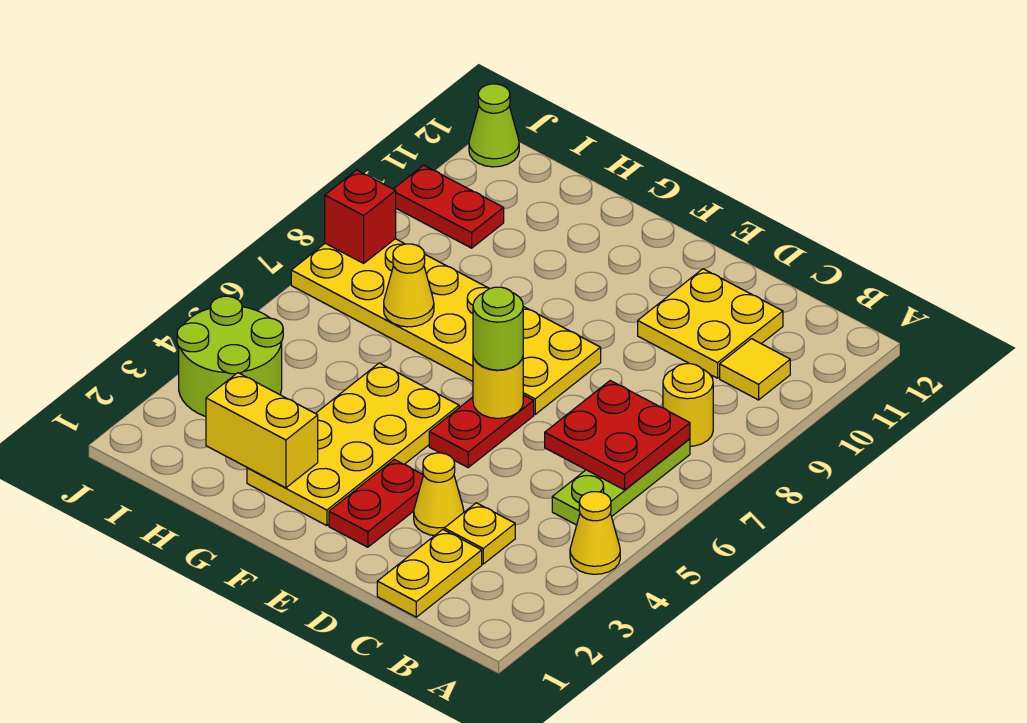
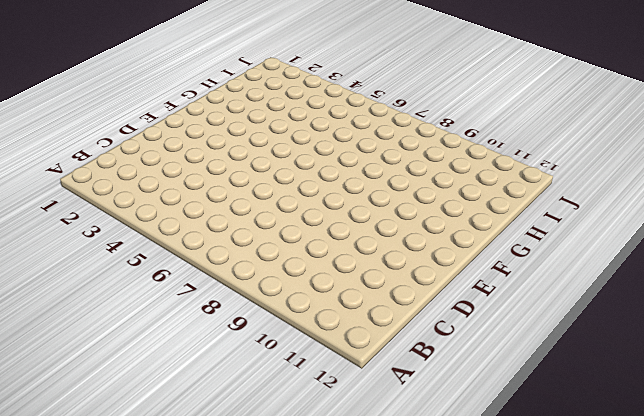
none -> yellow cone A4 level 1
none -> lime plate B5:B7 level 1
none -> yellow round brick B8 level 1

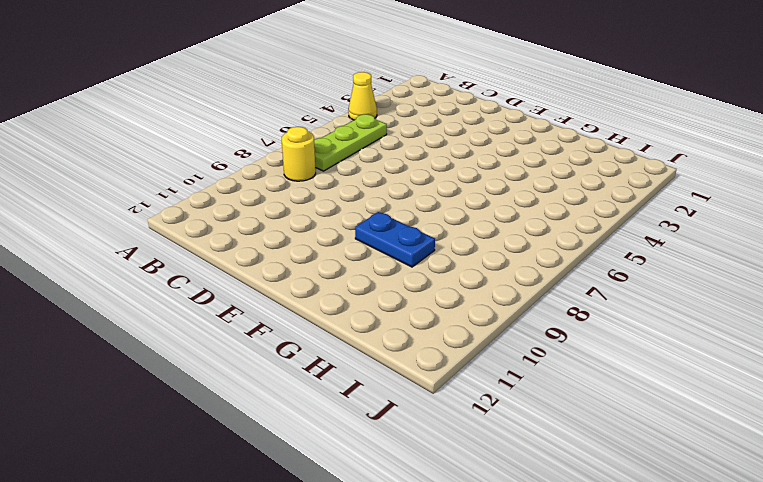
blue plate F9:G9 level 1 -> none
none -> yellow tile B10 level 1
none -> yellow plate C1:C2 level 1
none -> yellow plate C3 level 1

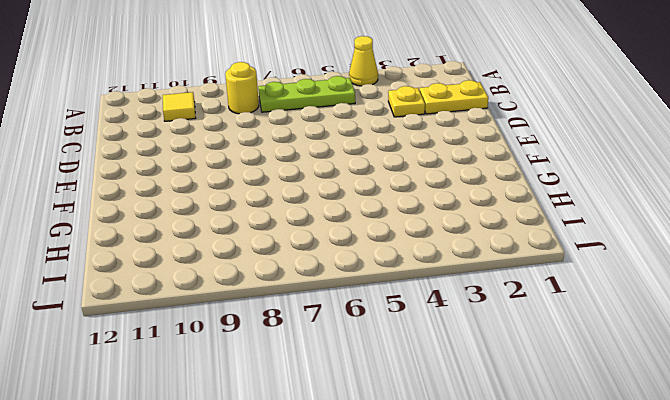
none -> yellow plate C10:D11 level 1
none -> yellow cone D3 level 1
none -> red plate E2:E3 level 1

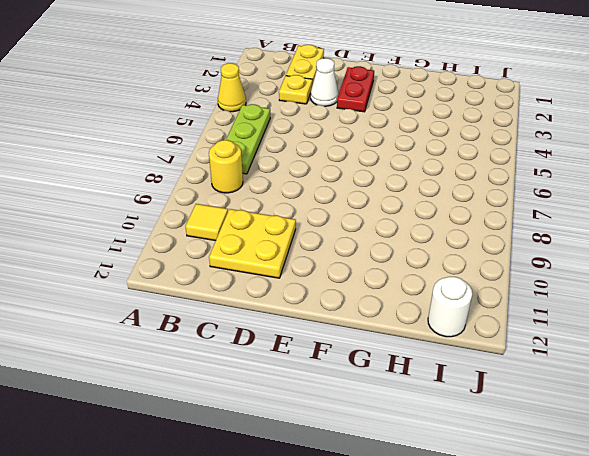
white cone D3 level 1 -> yellow cone D3 level 1
white round brick I12 level 1 -> none
none -> red plate E5:E6 level 1
none -> yellow plate E7:J8 level 1
none -> yellow plate F2:G5 level 1

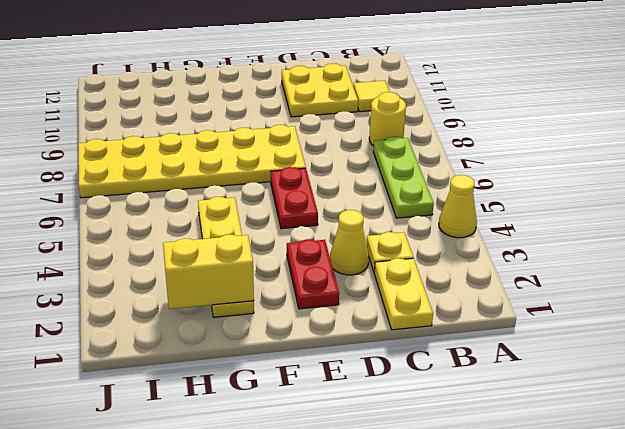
yellow plate G2:G5 level 1 -> yellow plate F2:G5 level 1
none -> lime round brick I3:J4 level 1
none -> red plate I10:J10 level 1
none -> lime cone J12 level 1

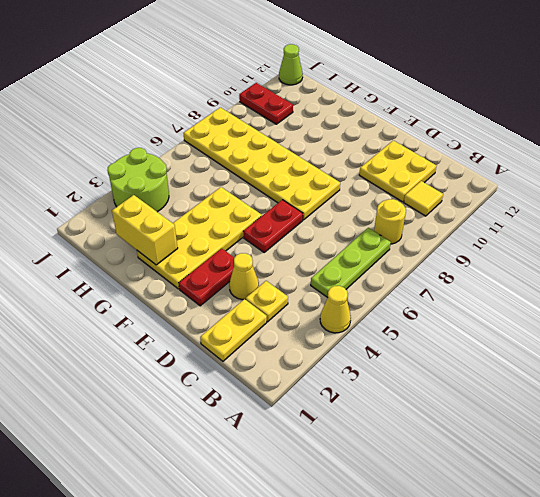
none -> red plate B6:C7 level 2
none -> yellow round brick E6 level 2
none -> yellow cone H7 level 2

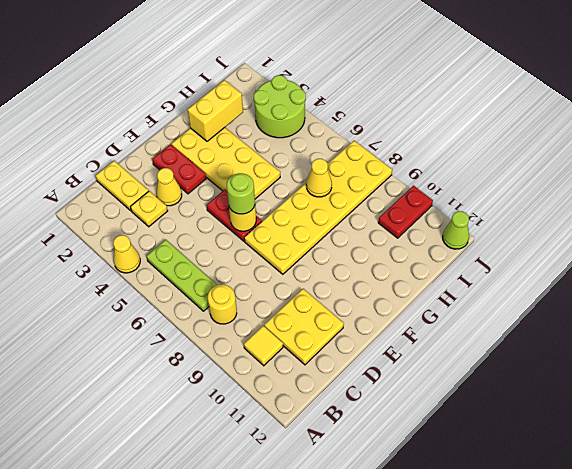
none -> red plate B6:C7 level 2
none -> red brick J8 level 2

